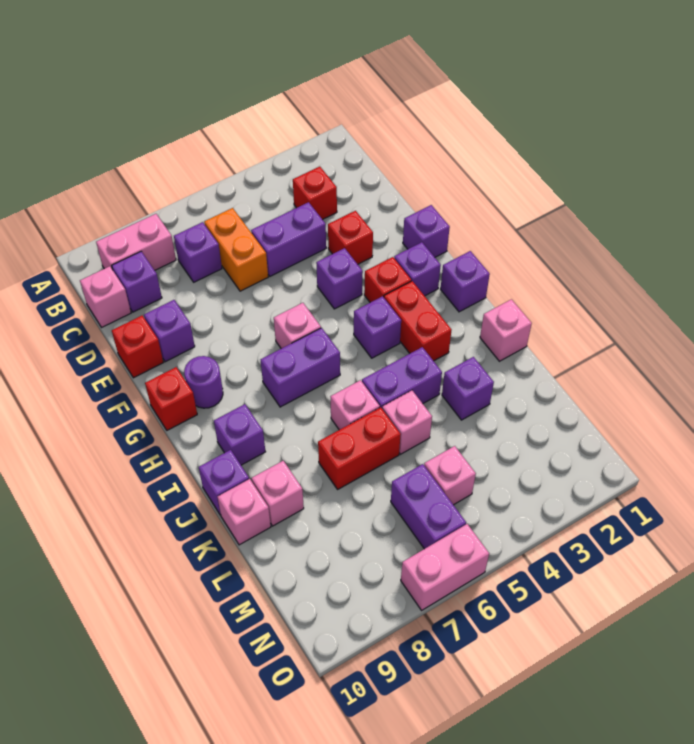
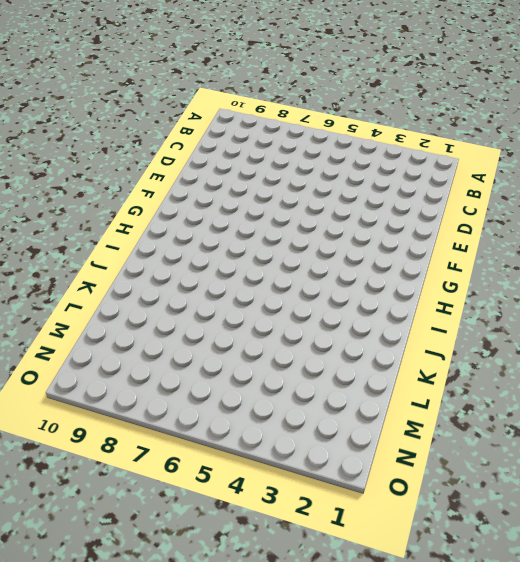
none -> pink brick B8:B9 level 1
none -> red brick C3 level 1
none -> orange brick C6:D6 level 1
none -> purple brick C7 level 1

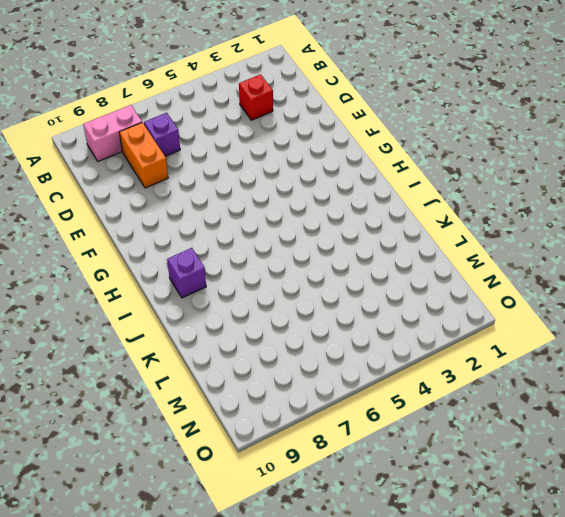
orange brick C8:D8 level 1 -> orange brick C6:D6 level 1
none -> purple brick C9 level 1
none -> pink brick C10 level 1
none -> purple brick D4:D5 level 1
none -> red brick E3 level 1

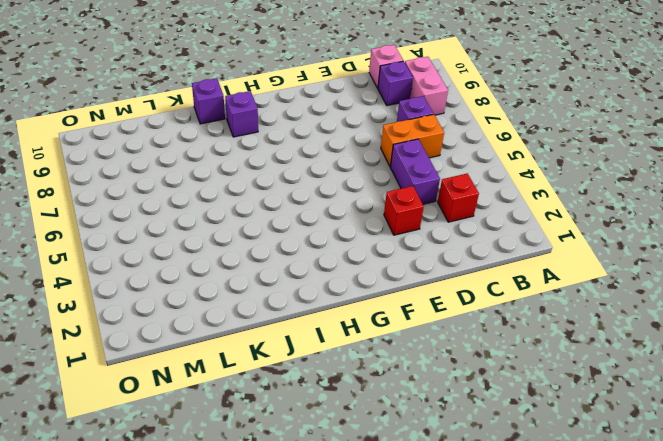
none -> purple brick E9 level 1
none -> red brick E10 level 1
none -> purple brick F1 level 1
none -> purple brick F4 level 1

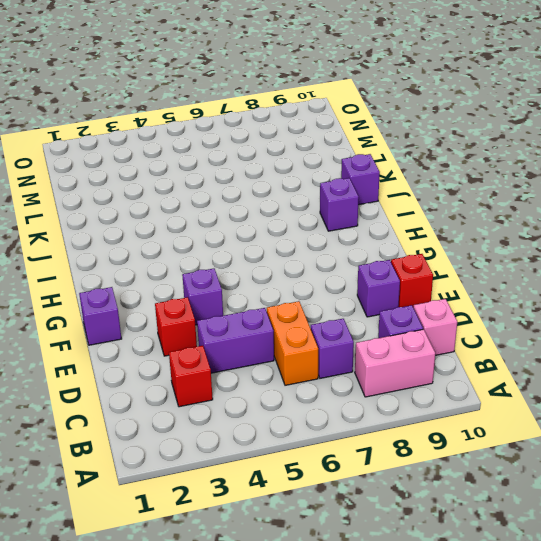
none -> purple brick G2 level 1
none -> red brick G3 level 1
none -> pink brick G6 level 1
none -> purple round brick G9 level 1

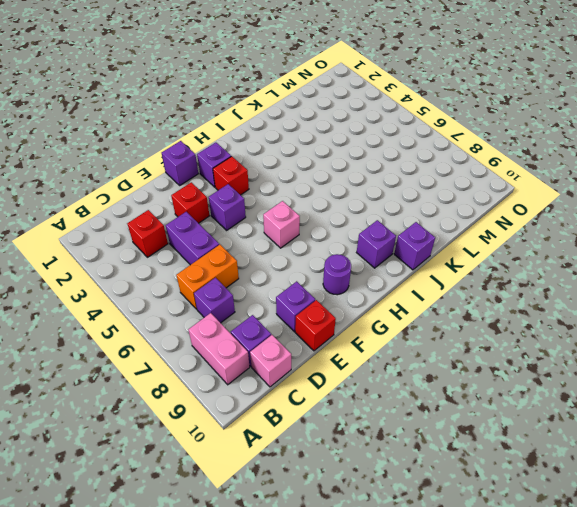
none -> red brick G10 level 1
none -> purple brick H1 level 1
none -> red brick H3:I3 level 1
none -> purple brick H4 level 1

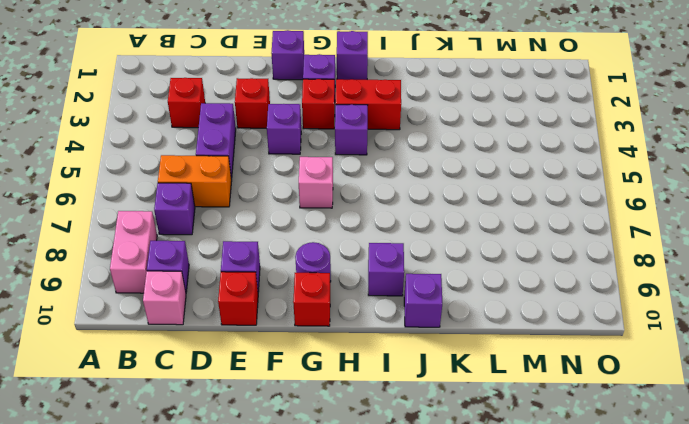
none -> purple brick H6:H7 level 1
none -> pink brick J1 level 1
none -> purple brick J4:J5 level 1
none -> pink brick J6 level 1

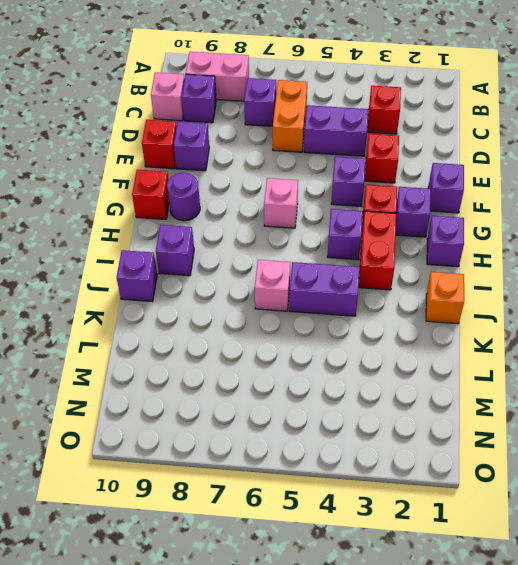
orange brick J1 level 1 -> pink brick J1 level 1
none -> purple brick H6:H7 level 1
none -> purple brick K3 level 1
none -> pink brick K5 level 1
none -> red brick K6:K7 level 1

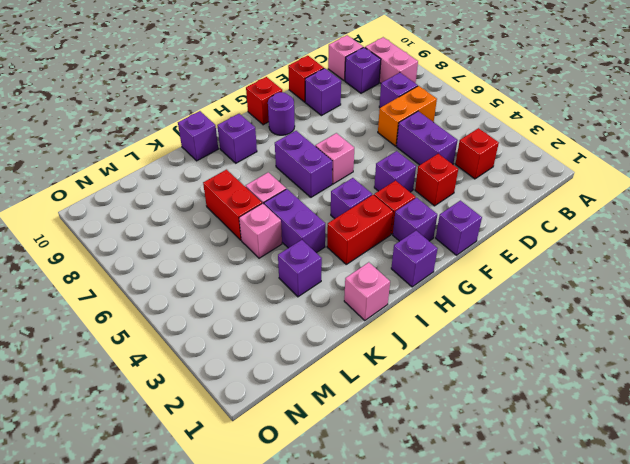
none -> pink brick K9 level 1
none -> pink brick K10 level 1
none -> pink brick M5 level 1
none -> purple brick M6:N6 level 1

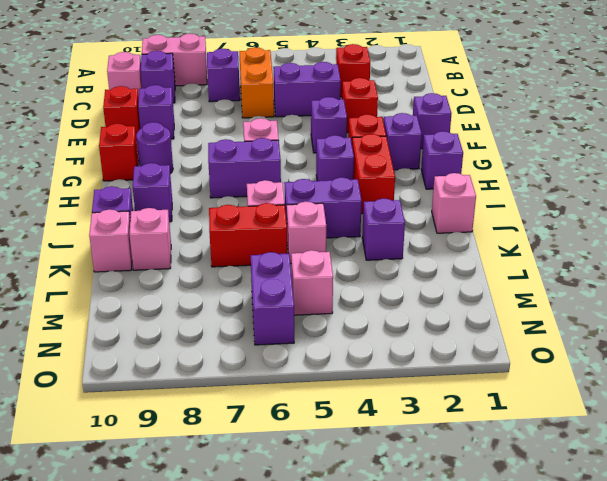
none -> pink brick O6:O7 level 1

